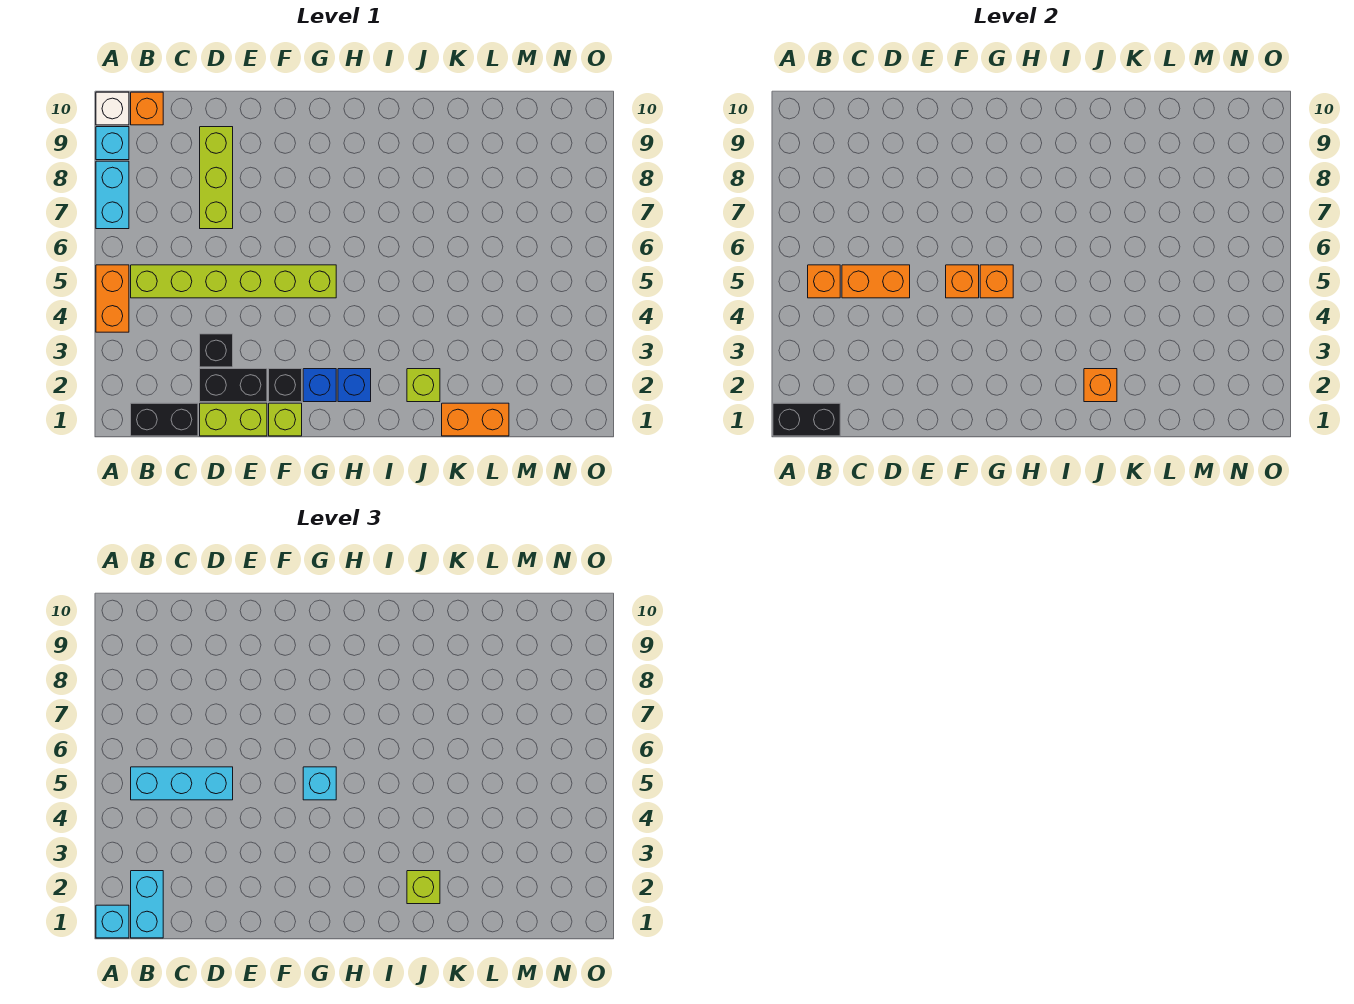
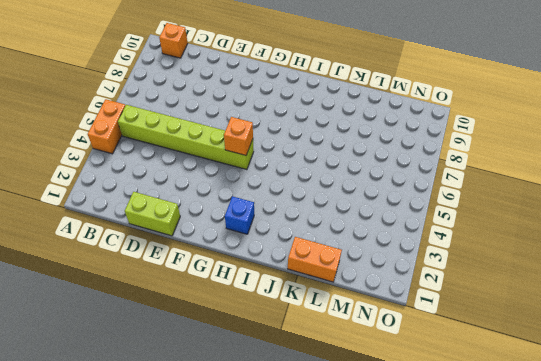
none -> cyan brick A7:A8 level 1
none -> cyan brick A9 level 1
none -> white brick A10 level 1

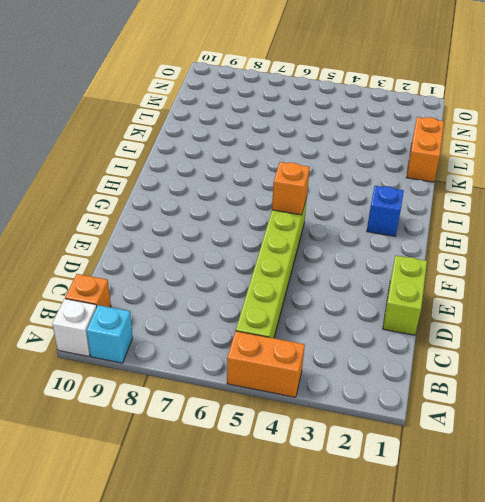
none -> cyan brick A7:A8 level 1
none -> black brick B1:C1 level 1
none -> black brick D2:E2 level 1

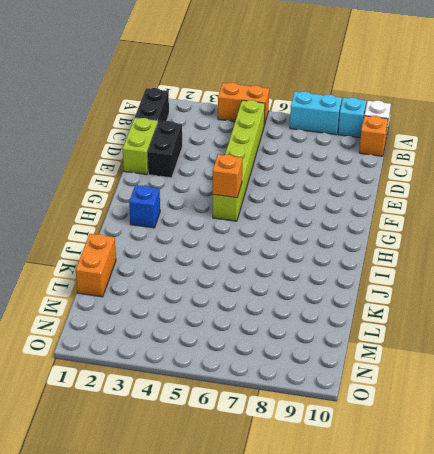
none -> black brick D3 level 1
none -> lime brick D7:D9 level 1
none -> lime brick F1 level 1

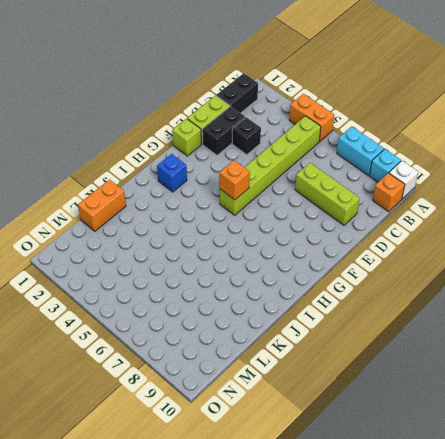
none -> black brick F2 level 1
none -> blue brick G2 level 1
none -> lime brick J2 level 1

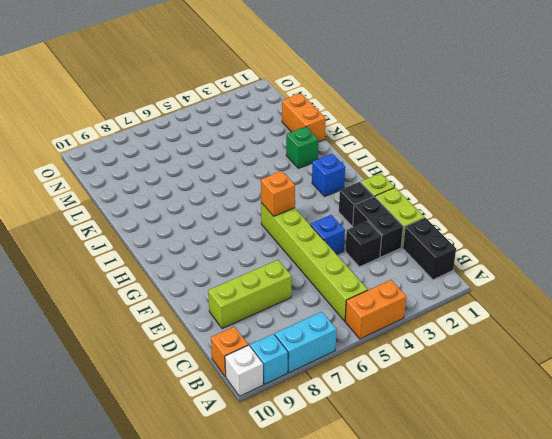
blue brick E4 level 1 -> blue brick G2 level 1
green brick J2 level 1 -> lime brick J2 level 1
none -> black brick A1:B1 level 2
none -> orange brick B5 level 2
none -> orange brick C5:D5 level 2

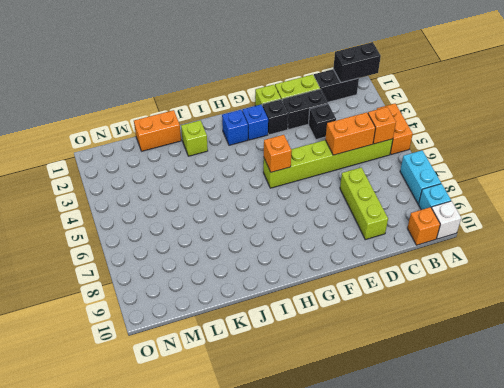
none -> orange brick F5 level 2
none -> orange brick J2 level 2
none -> cyan brick A1 level 3

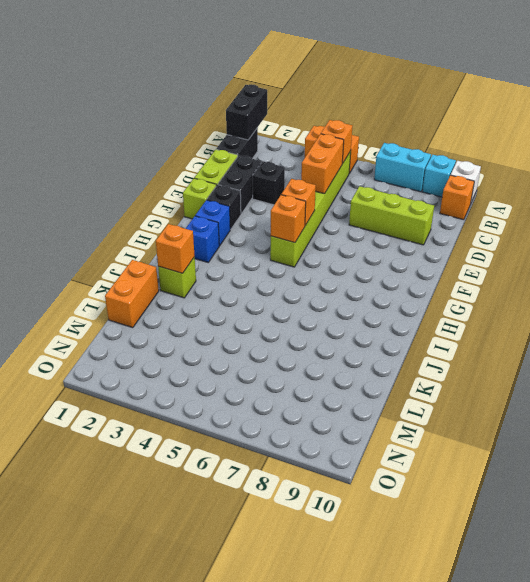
none -> cyan brick A1 level 3
none -> cyan brick B1:B2 level 3
none -> cyan brick B5:D5 level 3

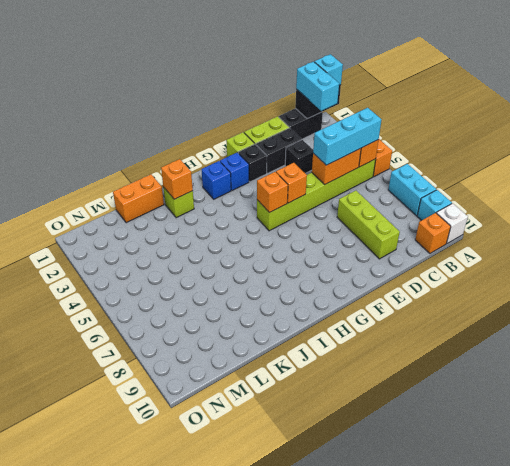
none -> cyan brick G5 level 3
none -> lime brick J2 level 3

